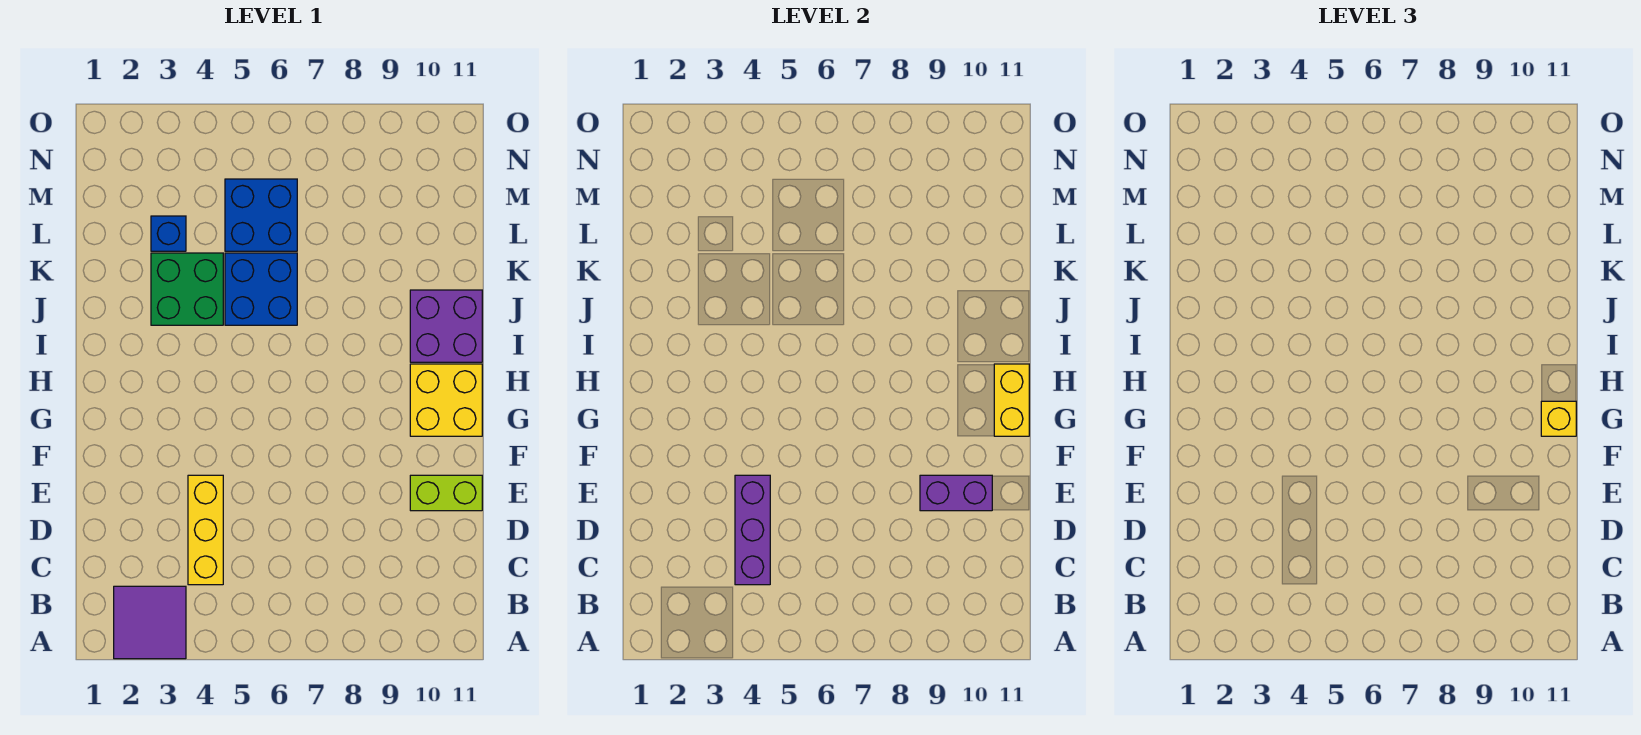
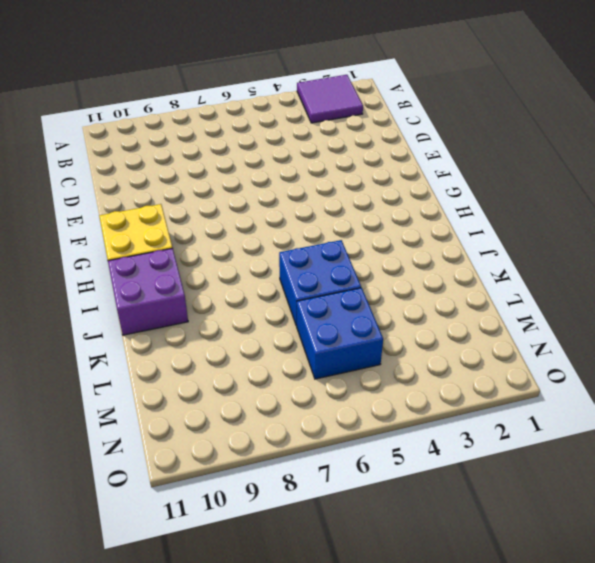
none -> yellow brick C4:E4 level 1
none -> lime brick E10:E11 level 1
none -> green brick J3:K4 level 1

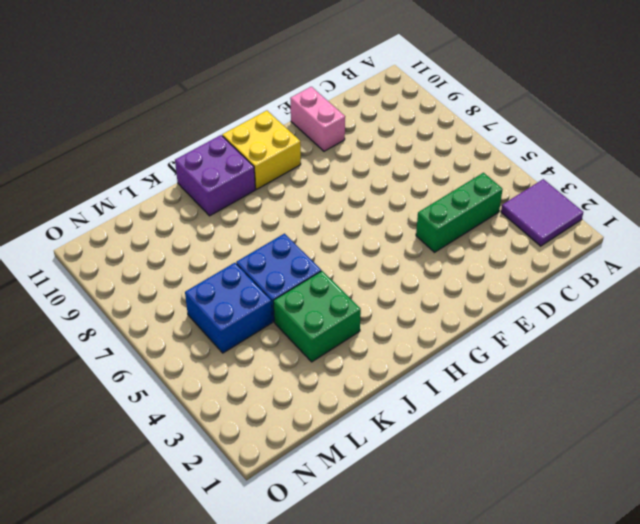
green brick C4:E4 level 1 -> yellow brick C4:E4 level 1
pink brick E10:E11 level 1 -> lime brick E10:E11 level 1
none -> blue brick L3 level 1
none -> purple brick C4:E4 level 2
none -> purple brick E9:E10 level 2

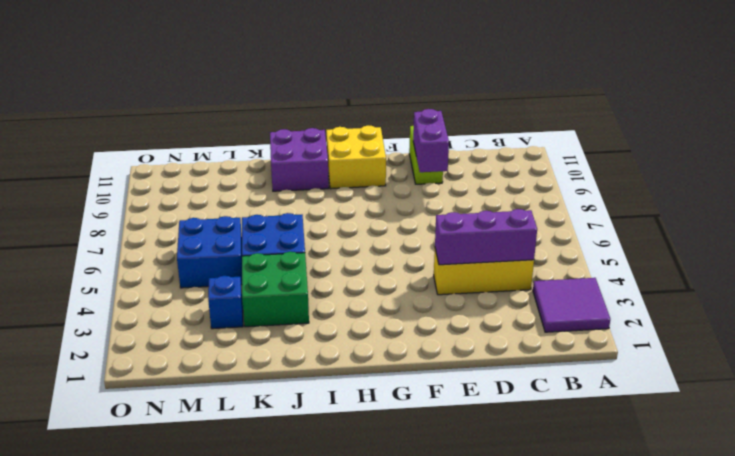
none -> yellow brick G11:H11 level 2
none -> yellow brick G11 level 3

